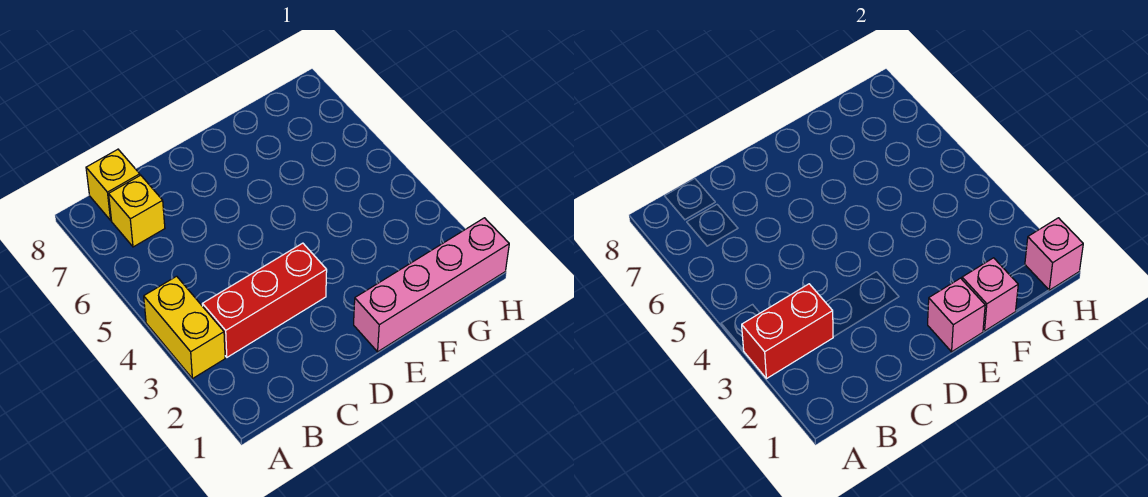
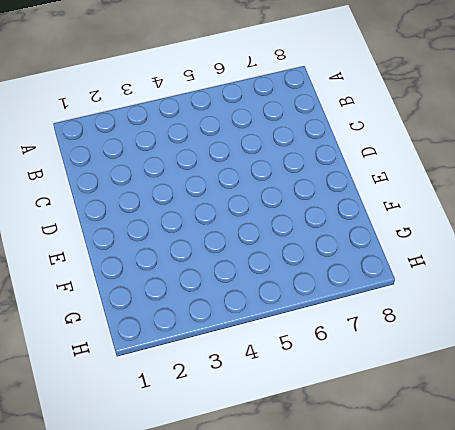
none -> yellow brick A3:A4 level 1
none -> red brick B3:D3 level 1

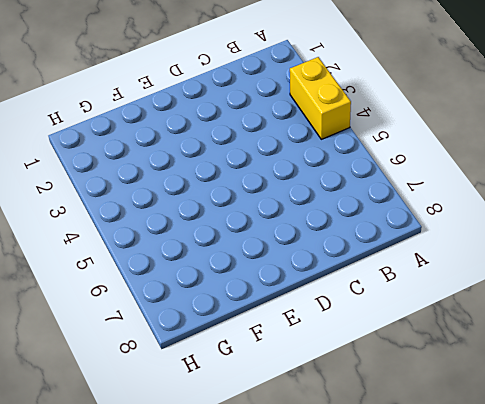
none -> red brick B3:D3 level 1
none -> yellow brick B7 level 1

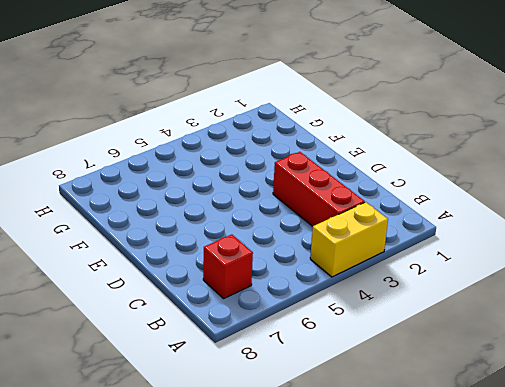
red brick B7 level 1 -> yellow brick B7 level 1
none -> yellow brick B8 level 1
none -> pink brick E1:H1 level 1

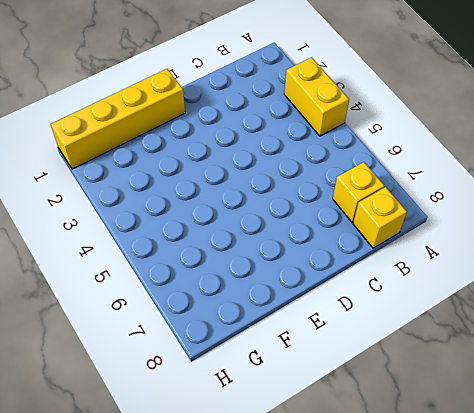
yellow brick E1:H1 level 1 -> pink brick E1:H1 level 1
none -> red brick B3:D3 level 1
none -> red brick A3:B3 level 2

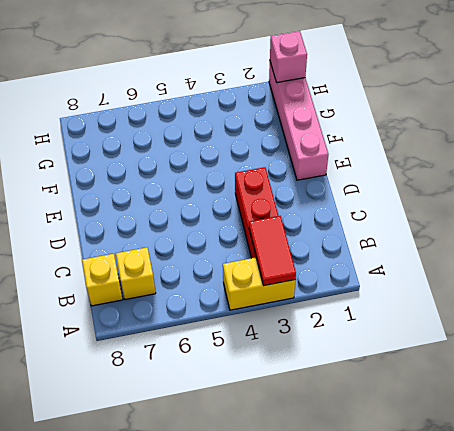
red tile A3:B3 level 2 -> red brick A3:B3 level 2
none -> pink brick E1 level 2
none -> pink brick F1 level 2

